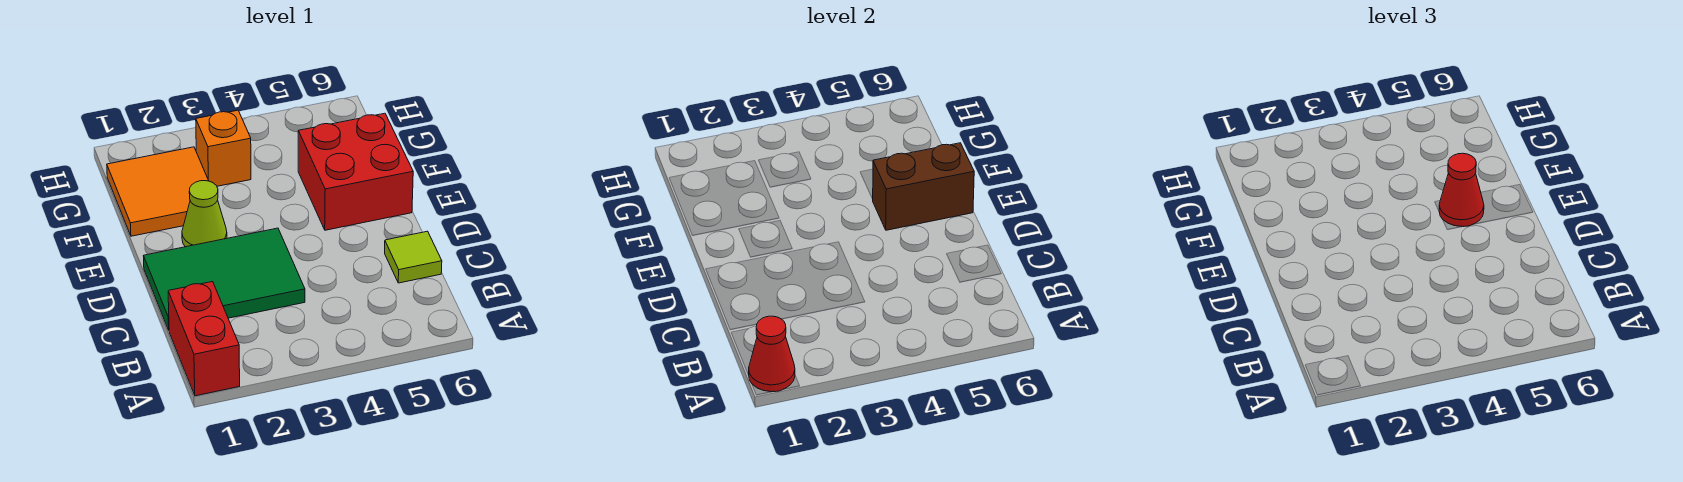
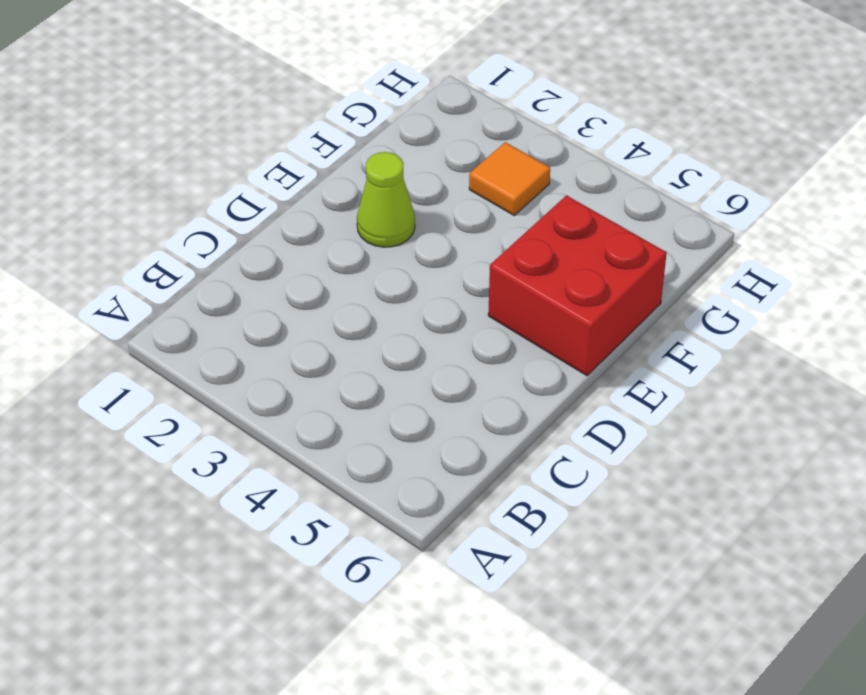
orange tile G3 level 1 -> orange brick G3 level 1
none -> red brick A1:B1 level 1
none -> green tile C1:D3 level 1

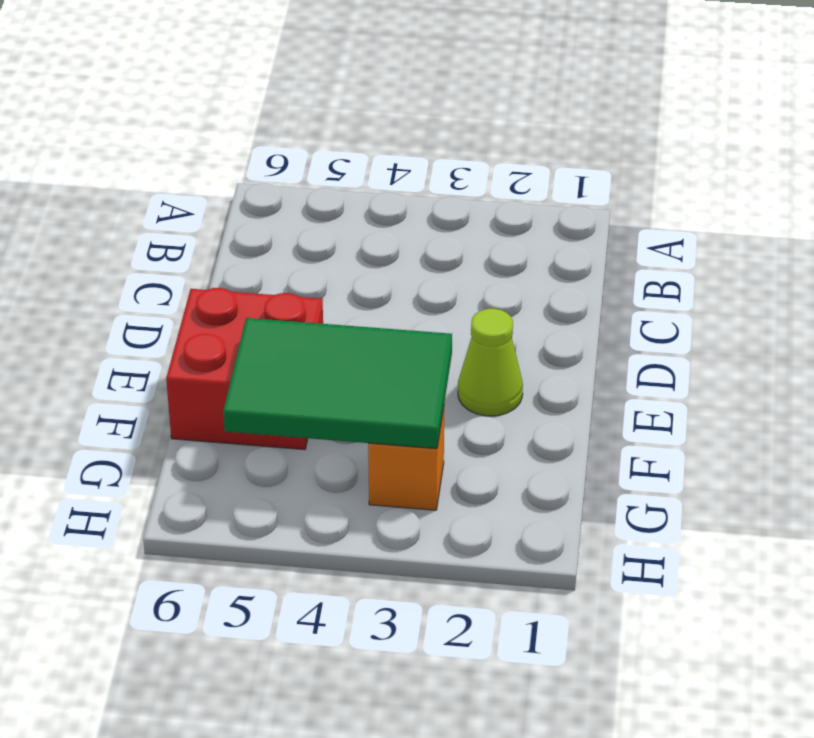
green tile F3:G5 level 2 -> green tile C1:D3 level 1
none -> red brick A1:B1 level 1
none -> lime tile C6 level 1

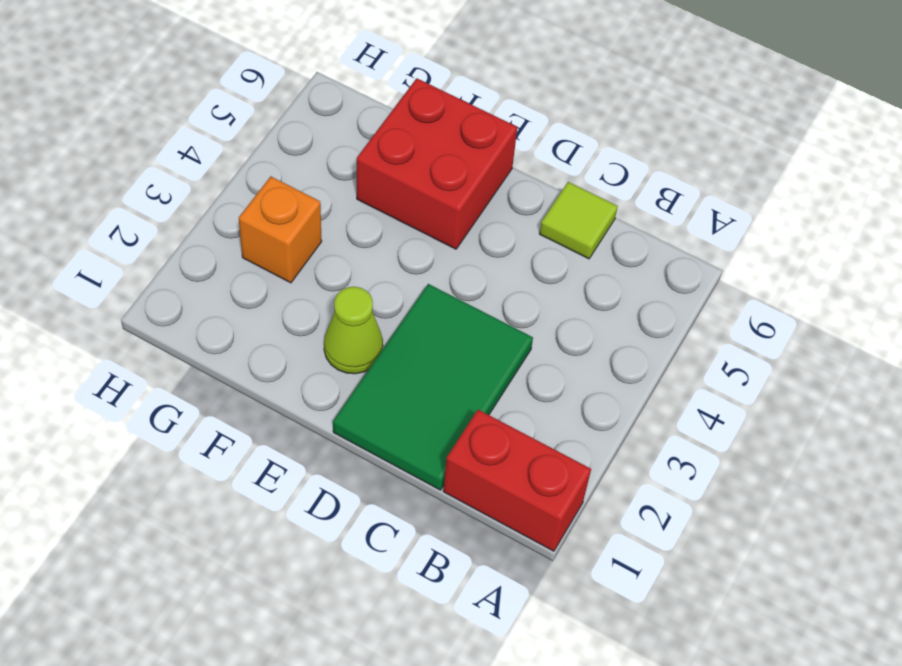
none -> orange tile F1:G2 level 1
none -> red cone A1 level 2

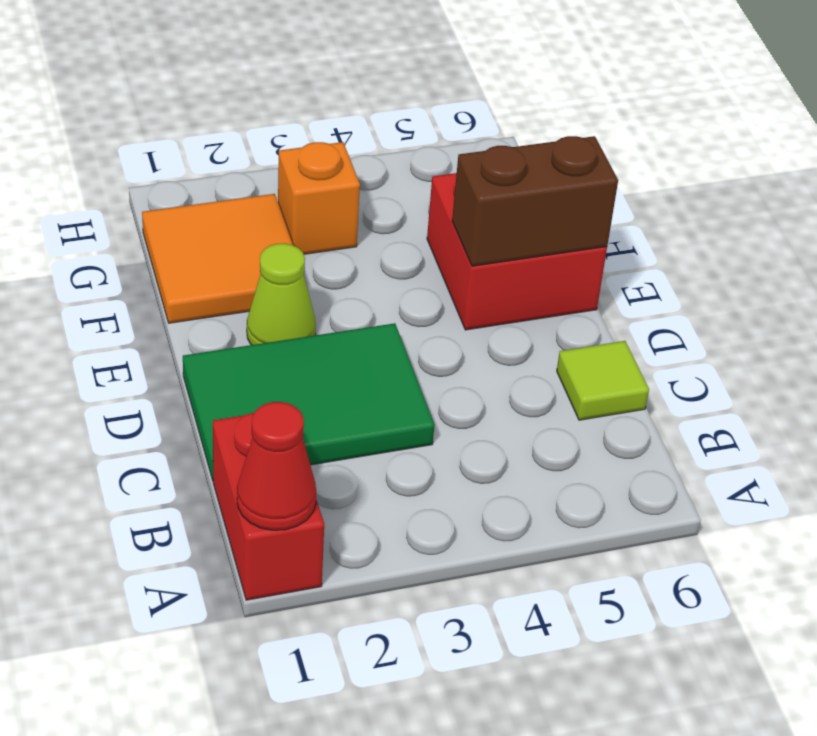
none -> red cone E5 level 3

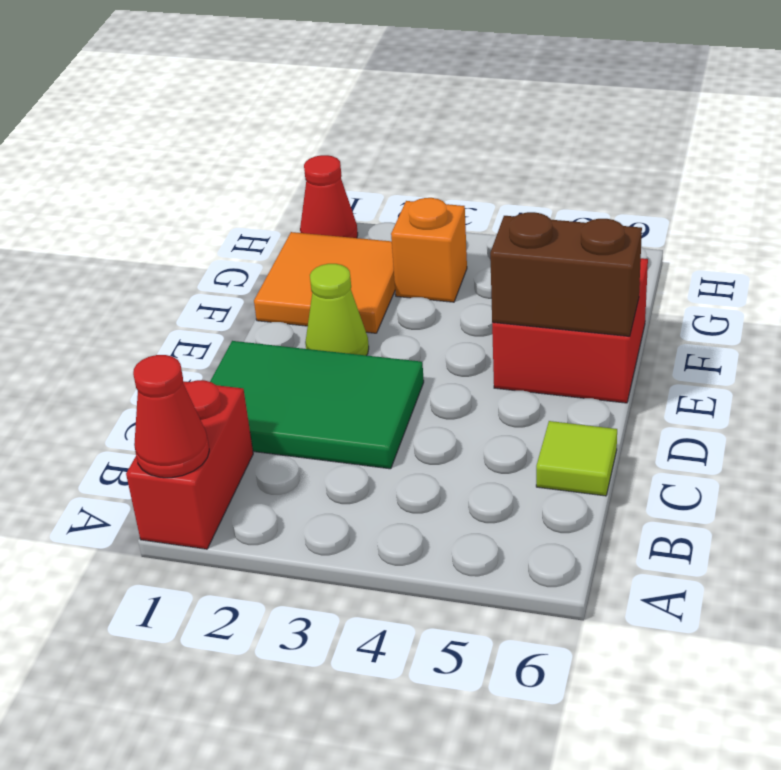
red cone H1 level 1 -> red cone E5 level 3

